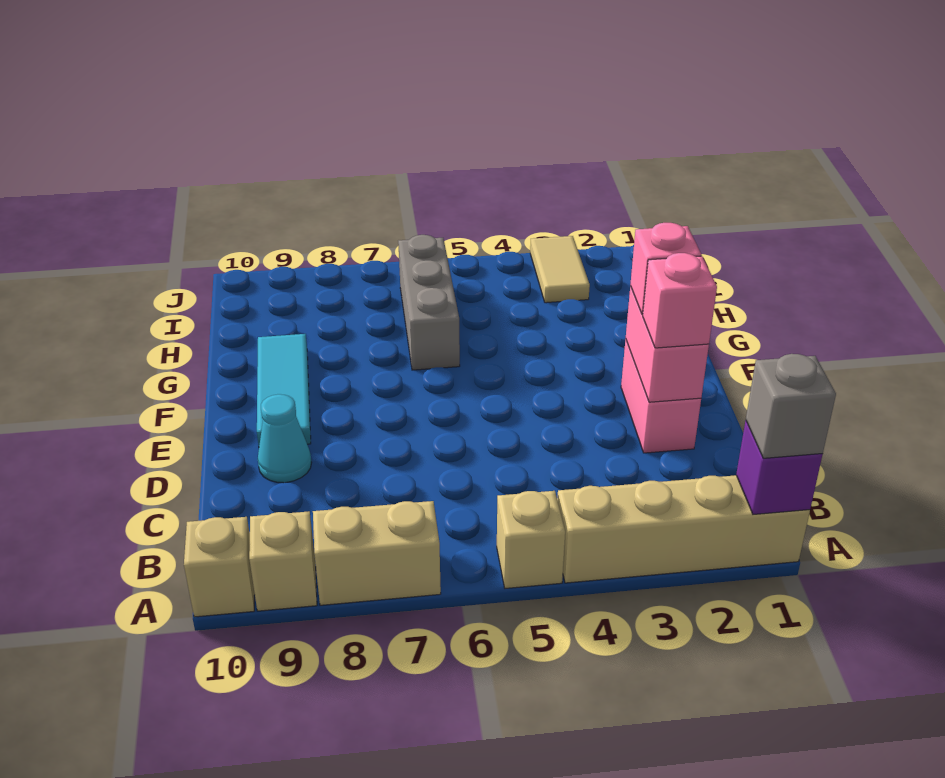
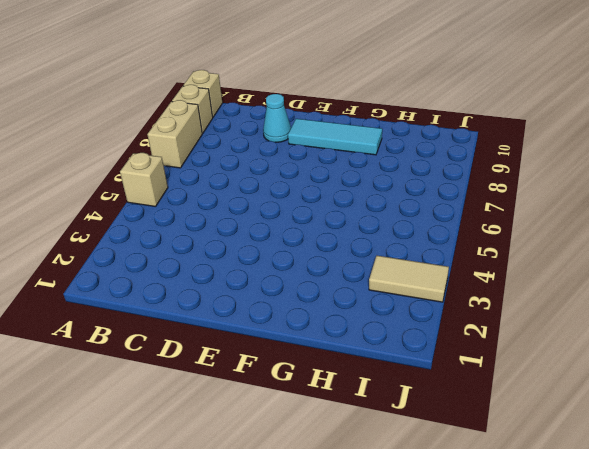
none -> tan brick A1:A4 level 1
none -> pink brick D2:E2 level 1
none -> grey brick G6:I6 level 1

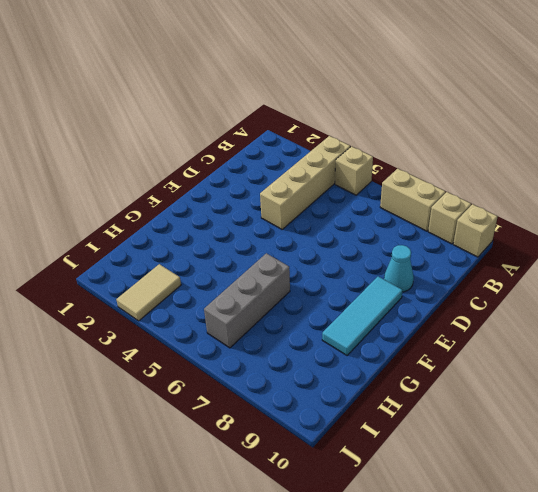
tan brick A4:D4 level 1 -> tan brick A1:A4 level 1
none -> pink brick D2:E2 level 1
none -> purple brick A1 level 2
none -> pink brick D2:E2 level 2

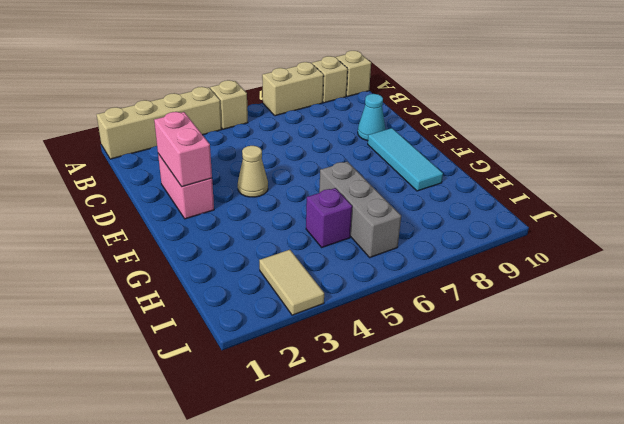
tan cone E4 level 1 -> none
purple brick H5 level 1 -> purple brick A1 level 2
none -> grey brick A1 level 3
none -> pink brick D2 level 3
none -> pink brick E2 level 3

